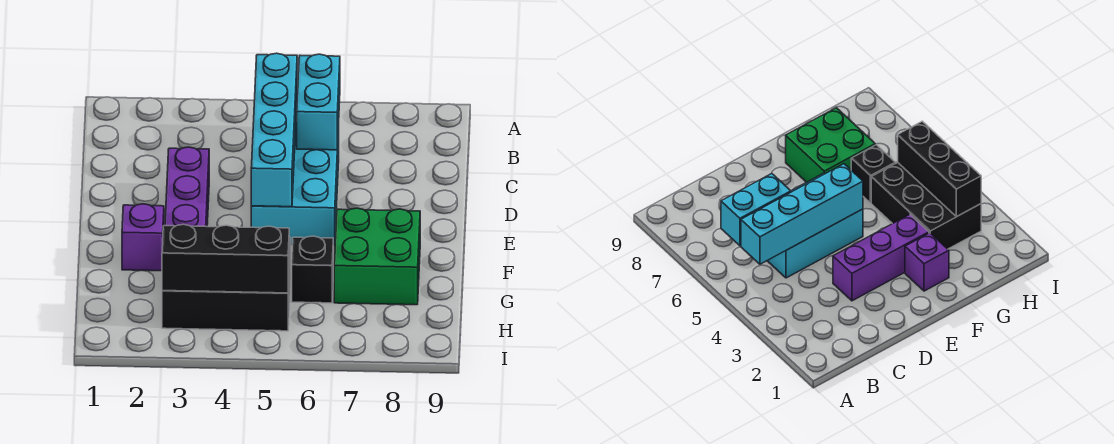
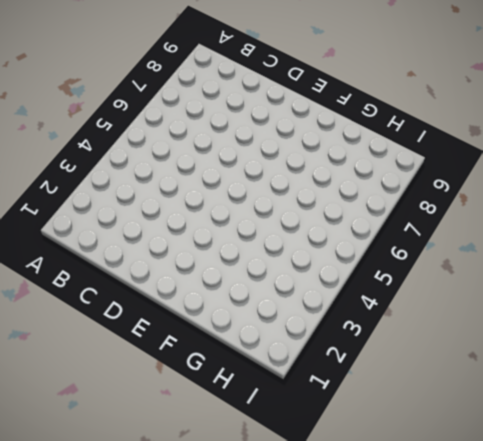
none -> cyan brick C5:E6 level 1
none -> purple brick D3:F3 level 1

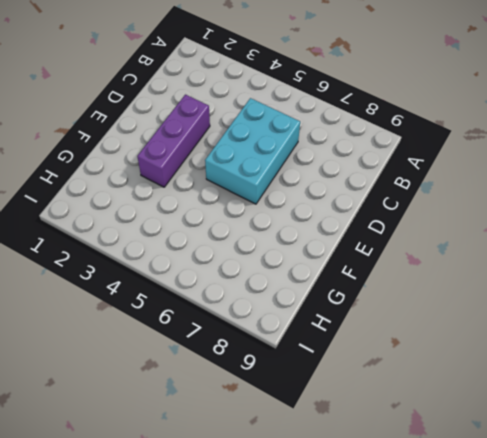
none -> purple brick F2 level 1
none -> green brick F7:G8 level 1

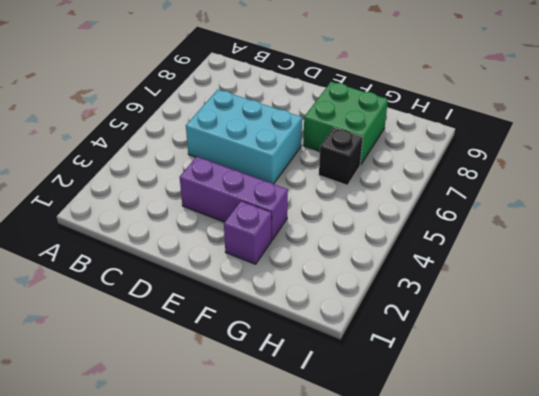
none -> black brick G3:H5 level 1
none -> cyan brick B5:E5 level 2

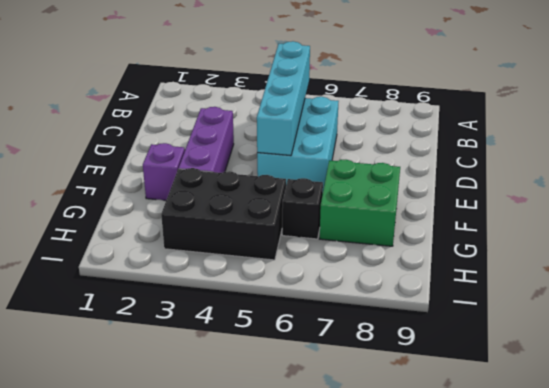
none -> cyan brick B6:C6 level 2
none -> black brick H3:H5 level 2

